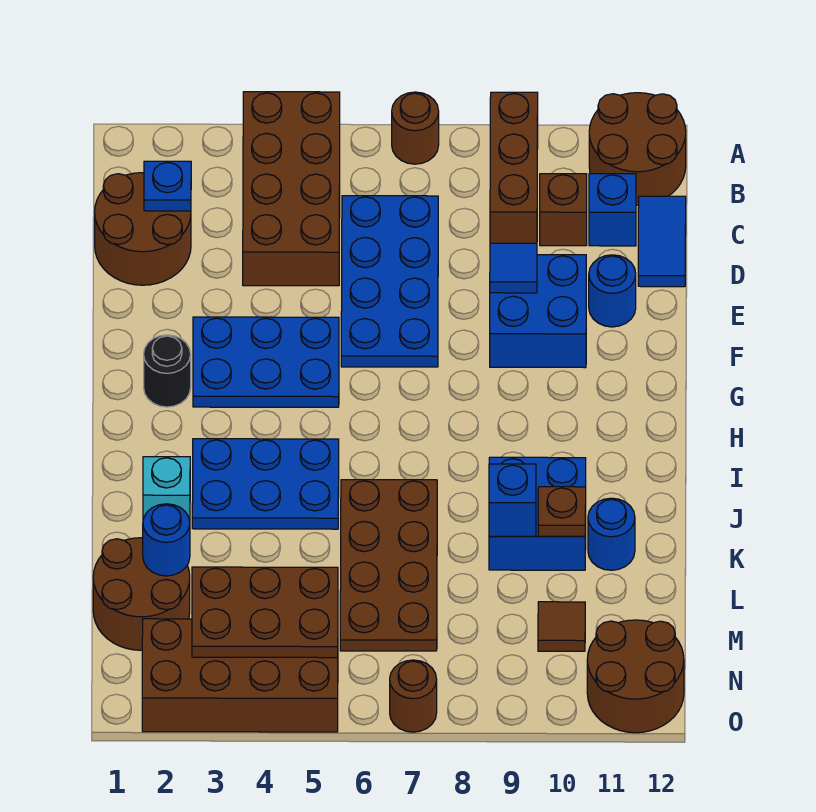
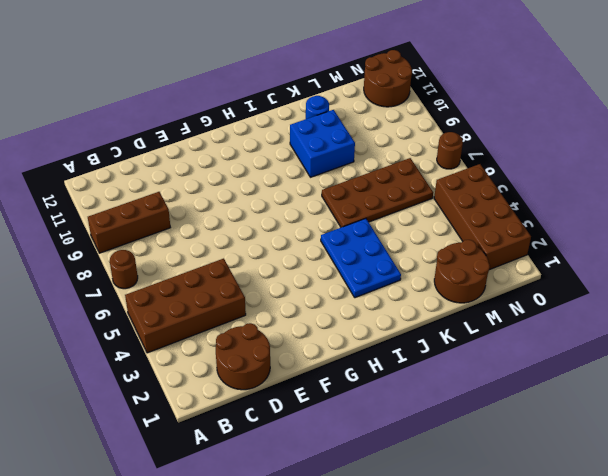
none -> brown round brick A11:B12 level 1
none -> blue plate C6:F7 level 1
none -> brown brick C10 level 1

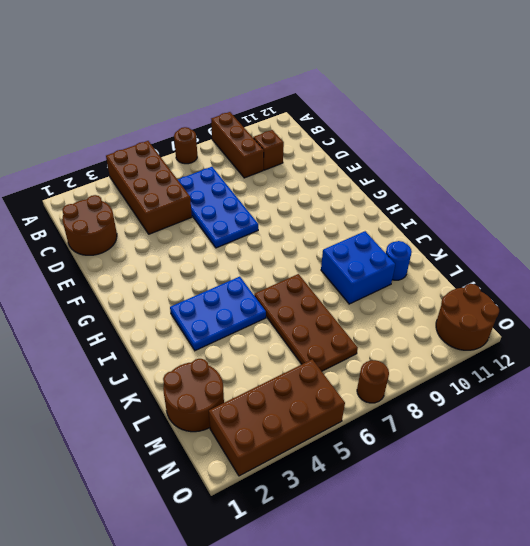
none -> brown round brick A11:B12 level 1
none -> blue brick C11 level 1
none -> blue tile C12:D12 level 1

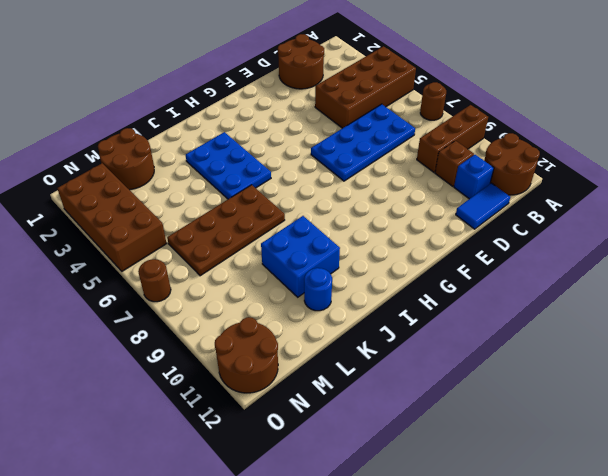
none -> blue brick E9:F10 level 1
none -> blue round brick E11 level 1
none -> blue plate F3:G5 level 1

